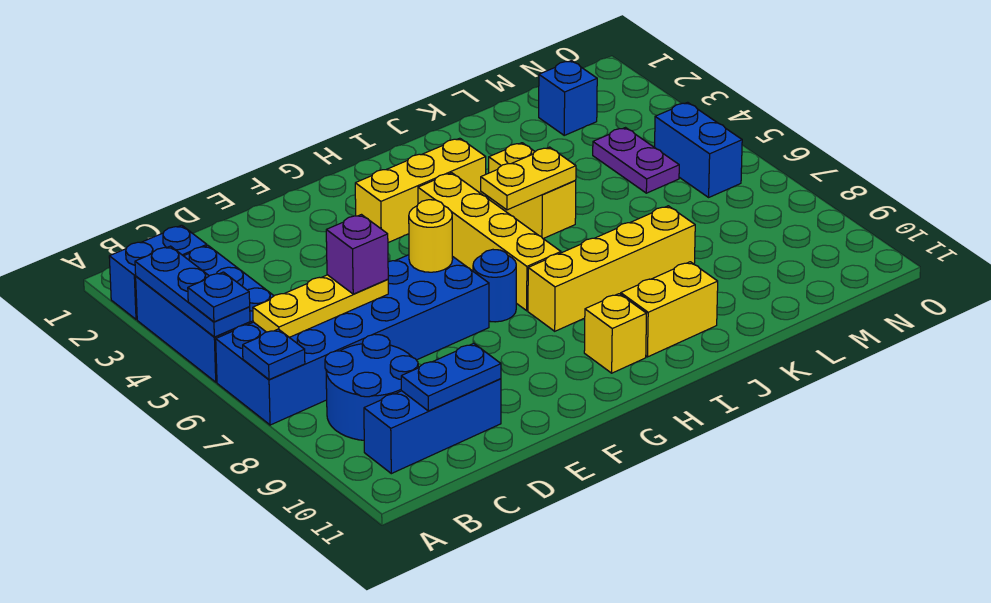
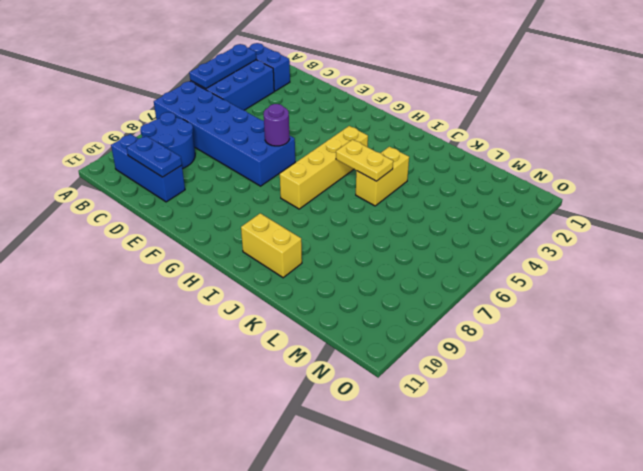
purple round brick F6 level 2 -> yellow round brick F6 level 2
none -> yellow brick G3:I3 level 1
none -> blue round brick G7 level 1
none -> yellow brick H8:K8 level 1

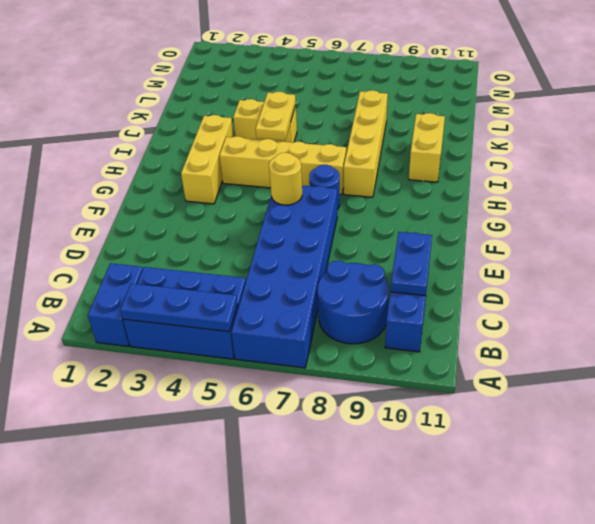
none -> yellow brick H10 level 1
none -> blue brick M2 level 1
none -> purple plate M4:M5 level 1

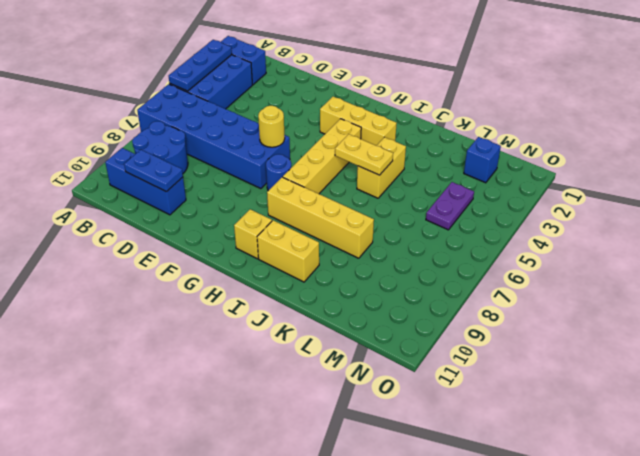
none -> blue brick N5:N6 level 1
none -> blue plate A7 level 2
none -> yellow plate B6:D6 level 2

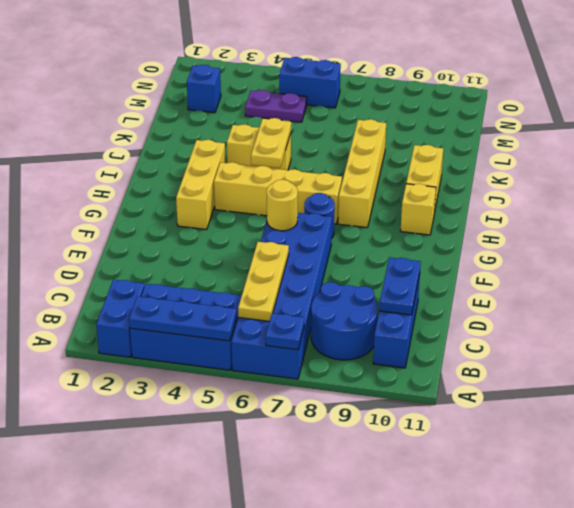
none -> blue plate A5 level 3
none -> purple brick D6 level 3

